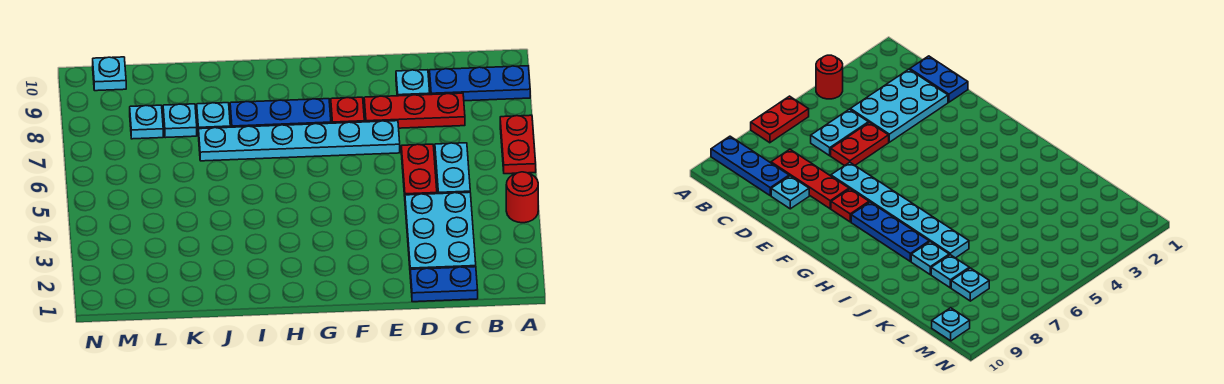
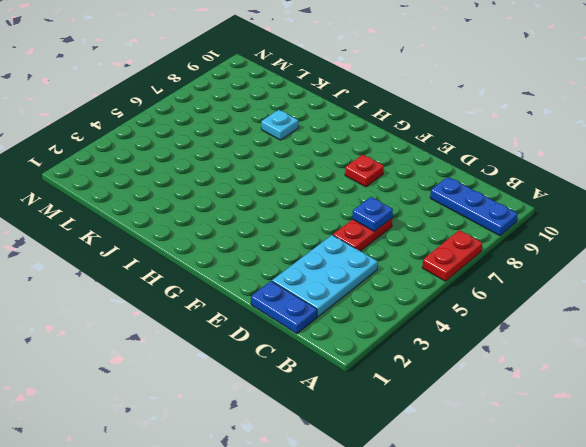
blue plate D6 level 2 -> none
none -> red round brick A4 level 1
none -> cyan plate C5:C6 level 1
none -> red plate C8:E8 level 1

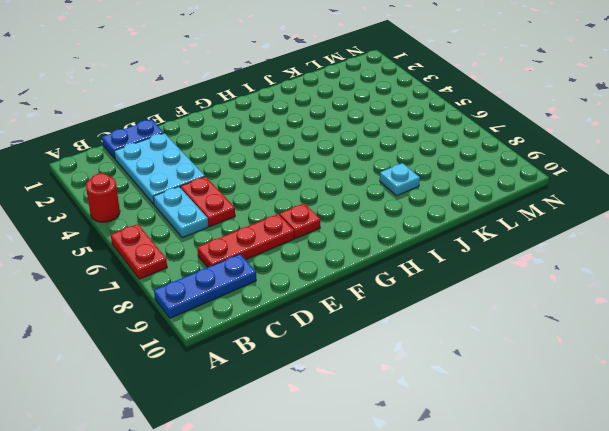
none -> cyan plate D9 level 1
none -> cyan plate E7:J7 level 1
none -> blue plate G8:I8 level 1

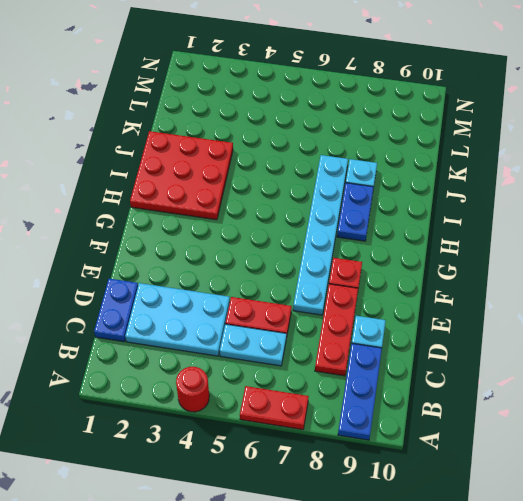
red plate H1:J3 level 1 -> none
blue plate H8:I8 level 1 -> blue plate G8:I8 level 1
none -> cyan plate K8 level 1
none -> cyan plate L8 level 1
none -> cyan plate M10 level 1

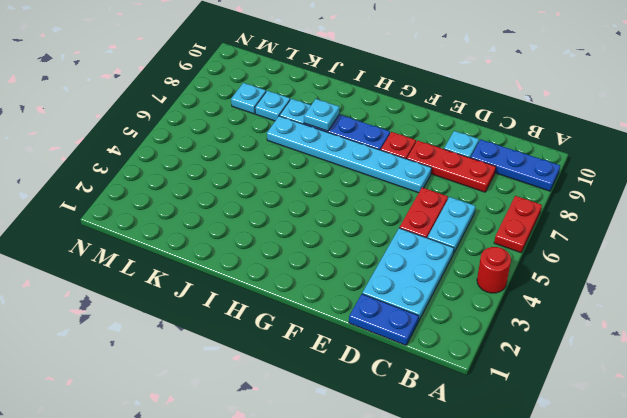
cyan plate I8 level 2 -> cyan plate M10 level 1

